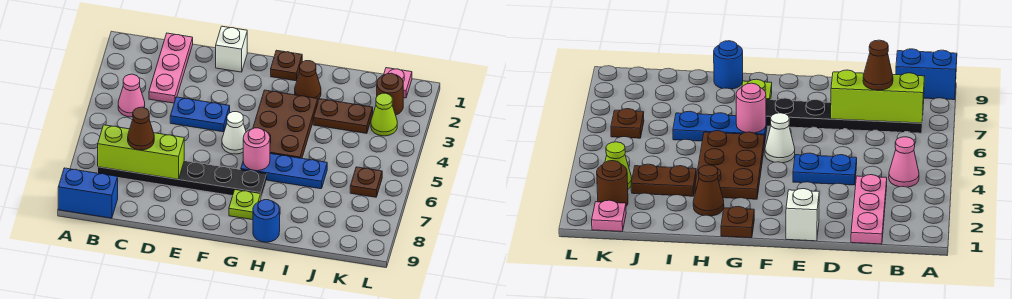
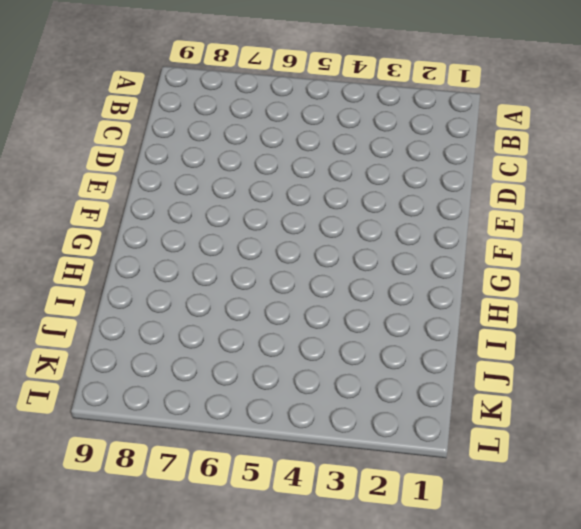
none -> blue brick A9:B9 level 1
none -> pink cone B4 level 1
none -> black plate B7:G7 level 1

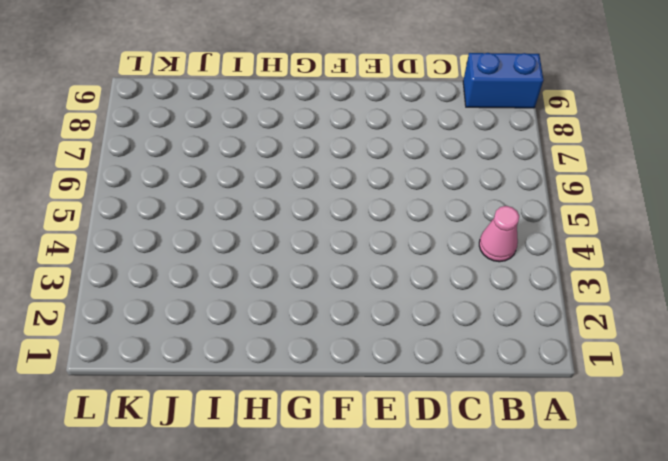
none -> black plate B7:G7 level 1
none -> pink plate C1:C3 level 1
none -> blue plate D4:E4 level 1

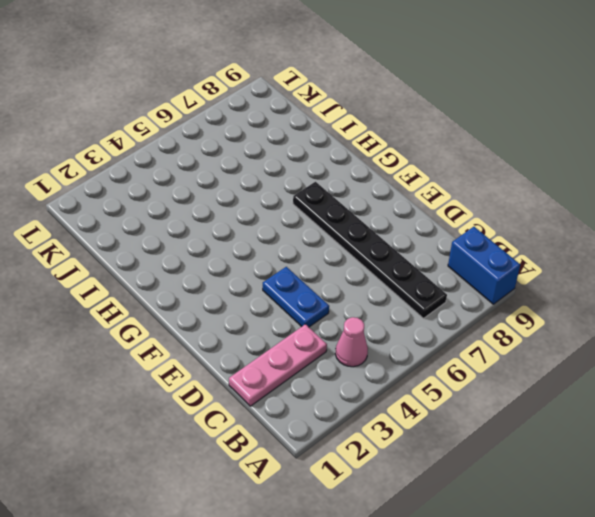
none -> white brick E1 level 1
none -> white cone F5 level 1
none -> brown plate G1 level 1

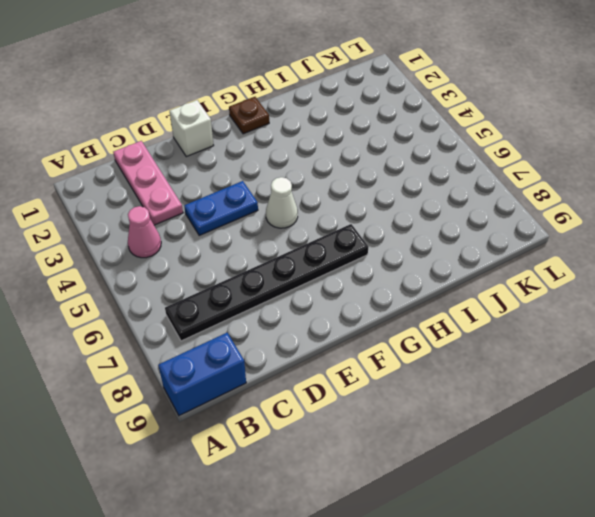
none -> brown plate G3:H5 level 1
none -> blue plate G6:I6 level 1
none -> lime plate G8 level 1

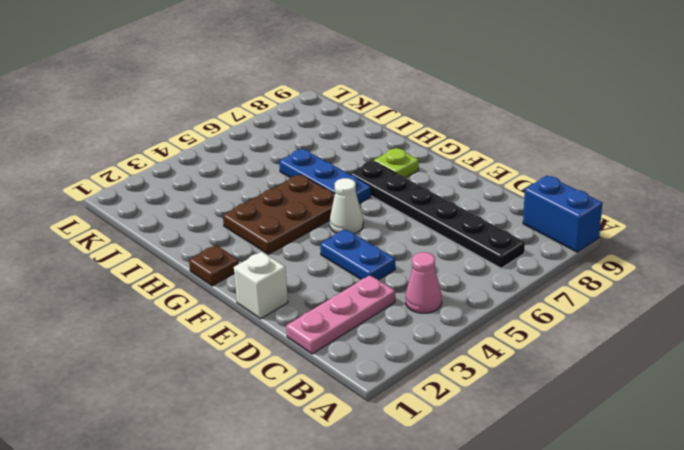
none -> brown cone H2 level 1
none -> blue round brick H9 level 1
none -> brown plate I3:J3 level 1

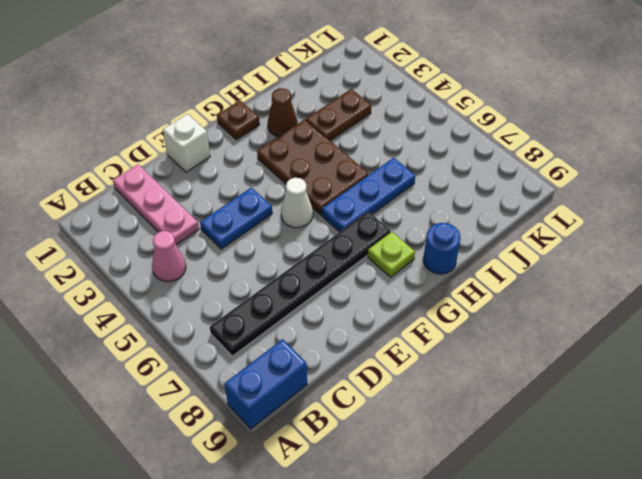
none -> pink plate K1 level 1
none -> brown round brick K2 level 1
none -> lime cone K3 level 1

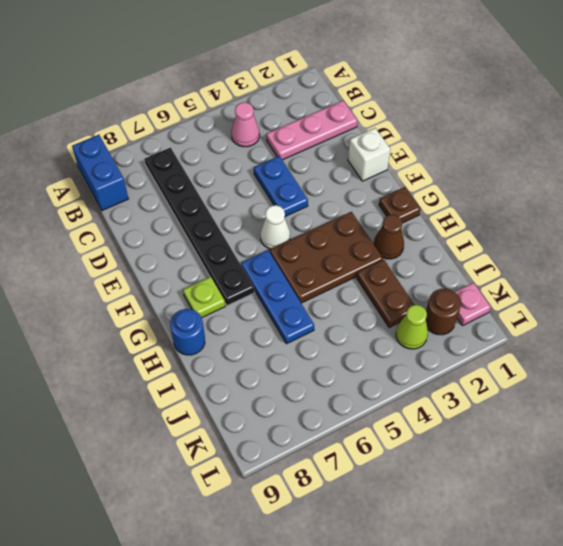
none -> brown plate K6 level 1
none -> lime brick B7:D7 level 2
none -> pink round brick G6 level 2

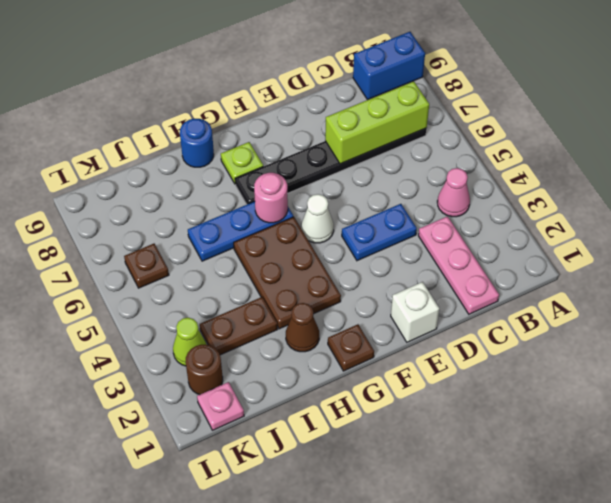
none -> brown cone C7 level 3

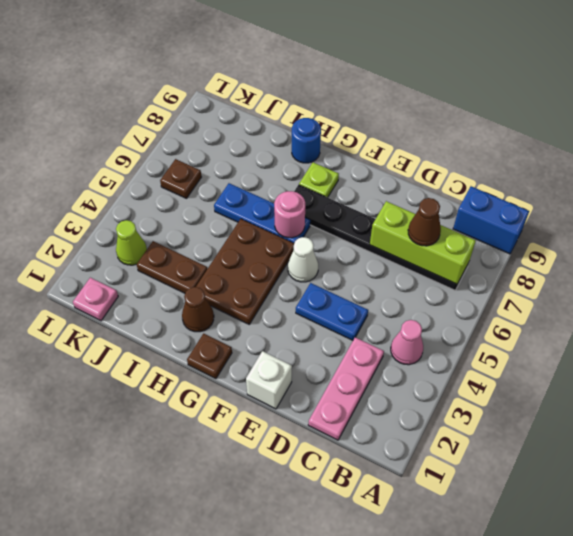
none -> brown round brick K2 level 1

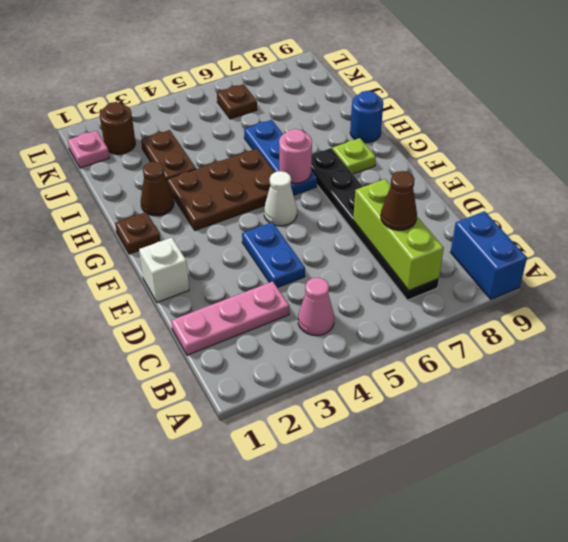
none -> lime cone K3 level 1

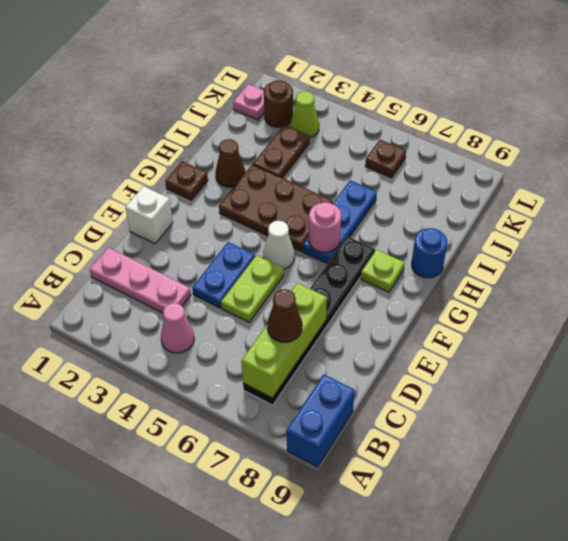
lime plate D5:E5 level 1 -> none

